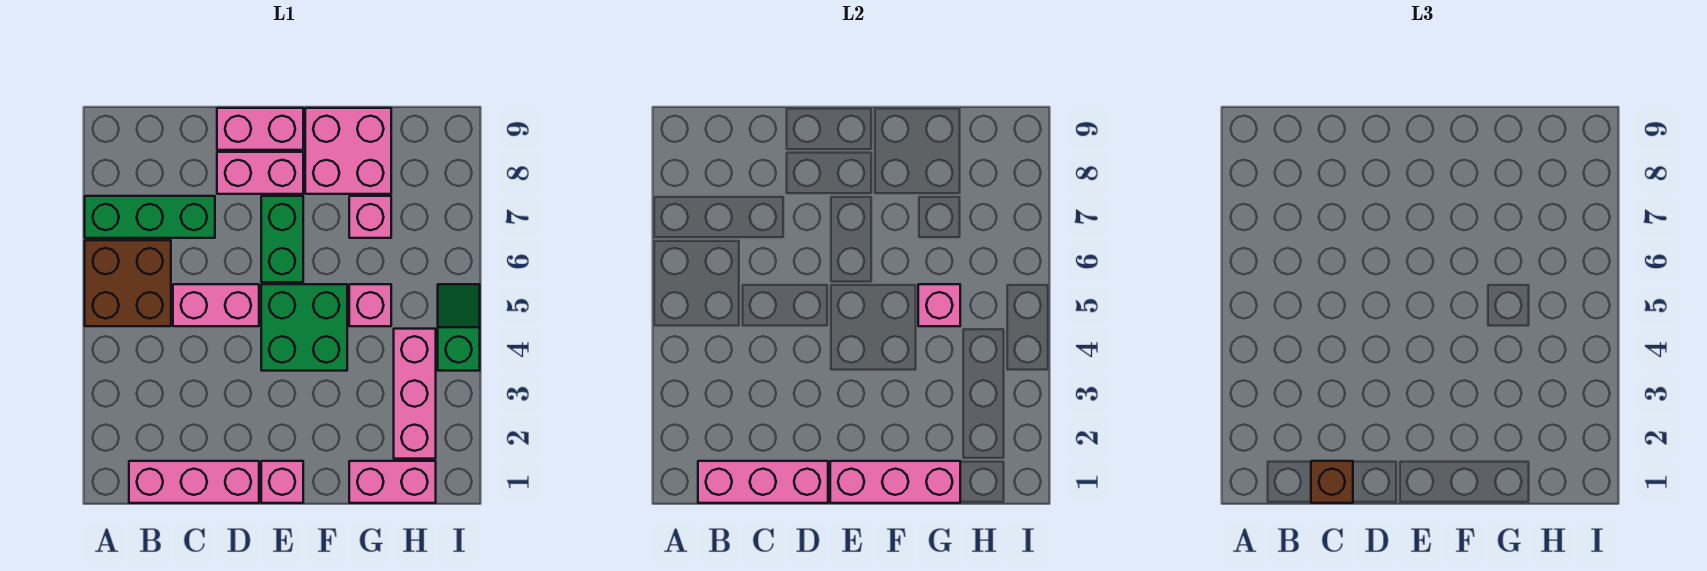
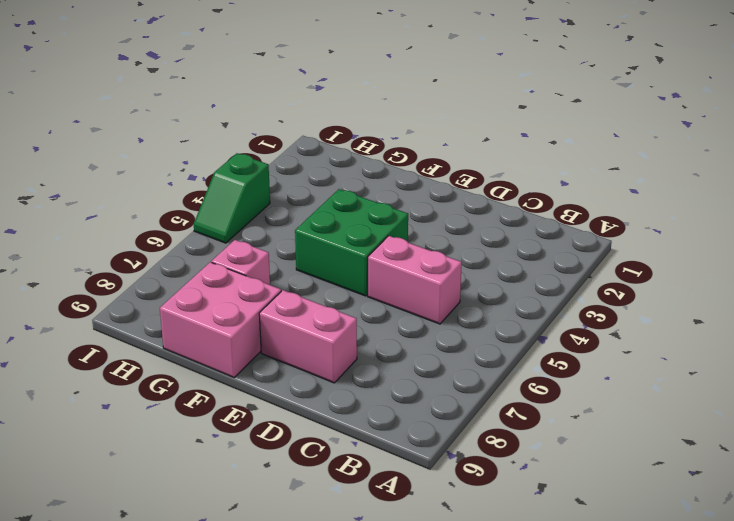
none -> brown brick A5:B6 level 1
none -> green brick A7:C7 level 1
none -> pink brick B1:D1 level 1

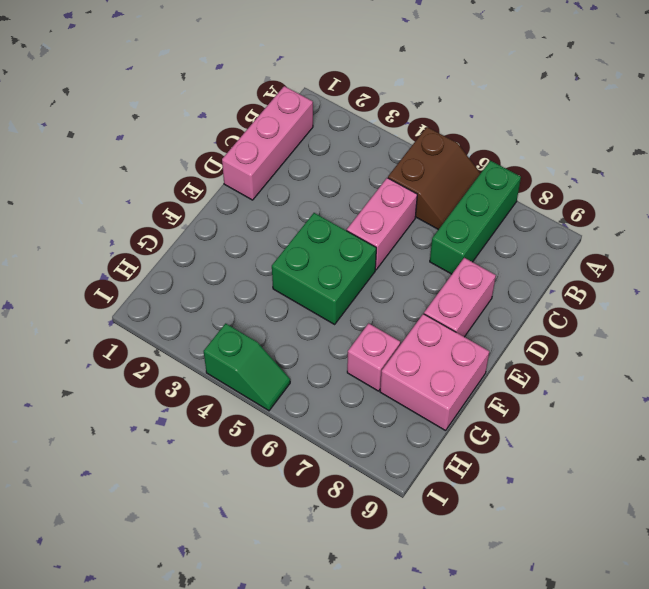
brown slope A5:B6 level 1 top 5 -> brown brick A5:B6 level 1
none -> pink brick D9:E9 level 1
none -> pink brick E1 level 1
none -> green brick E6:E7 level 1

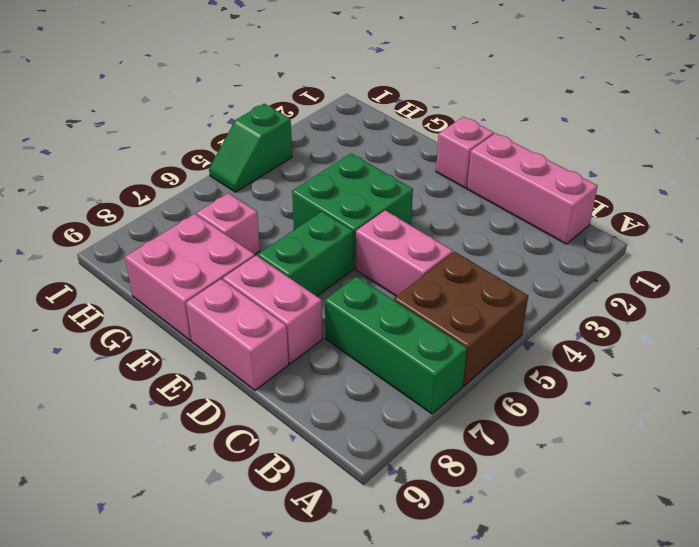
none -> pink brick G1:H1 level 1
none -> pink brick G5 level 1
none -> pink brick H2:H4 level 1

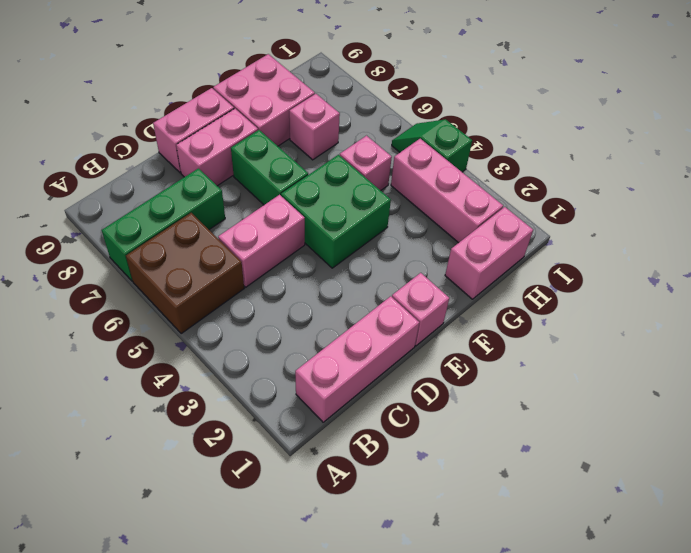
none -> pink brick B1:D1 level 2
none -> pink brick E1:G1 level 2
none -> pink brick G5 level 2

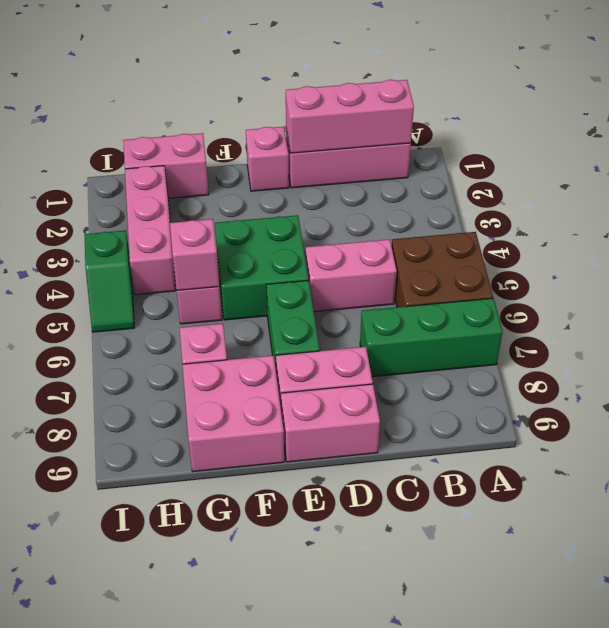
none -> pink brick E1:G1 level 2
none -> brown brick C1 level 3

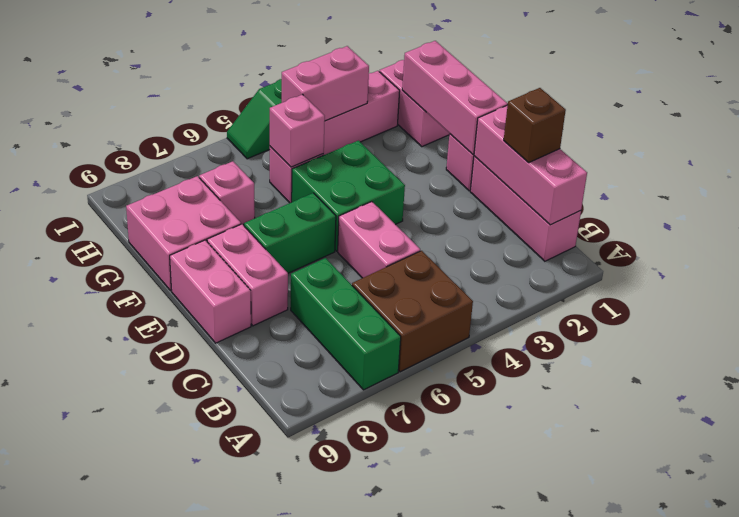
pink brick H3:H4 level 2 -> none

